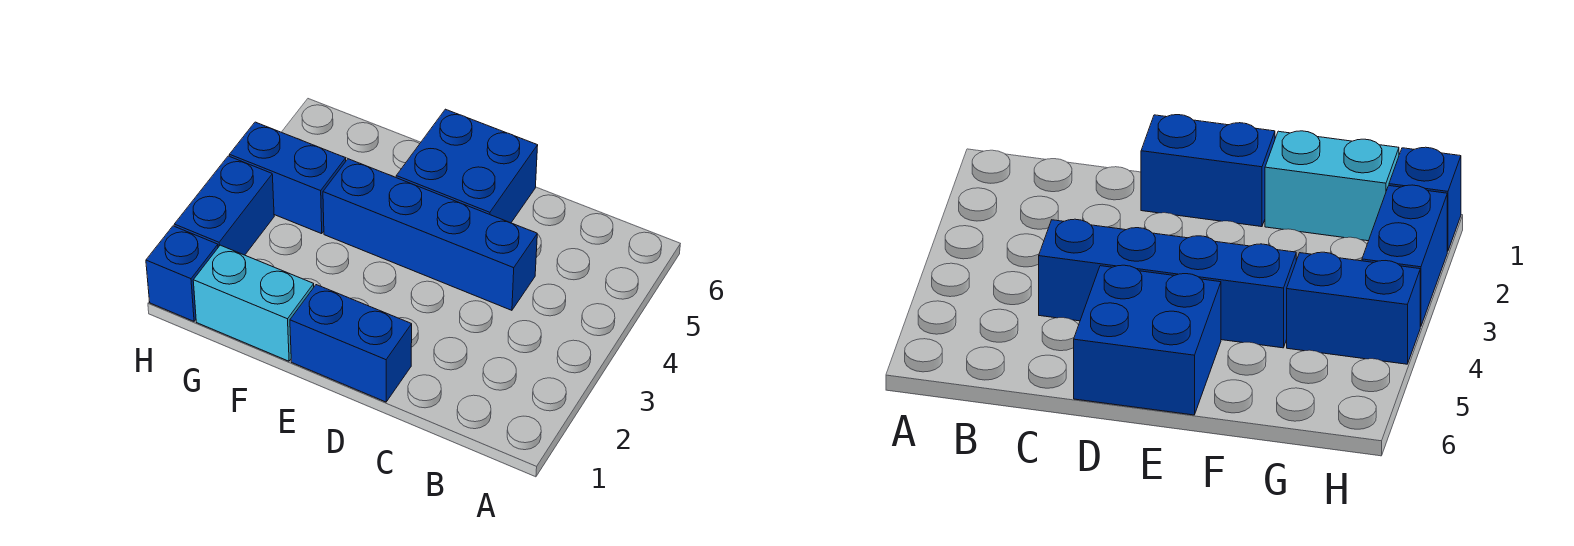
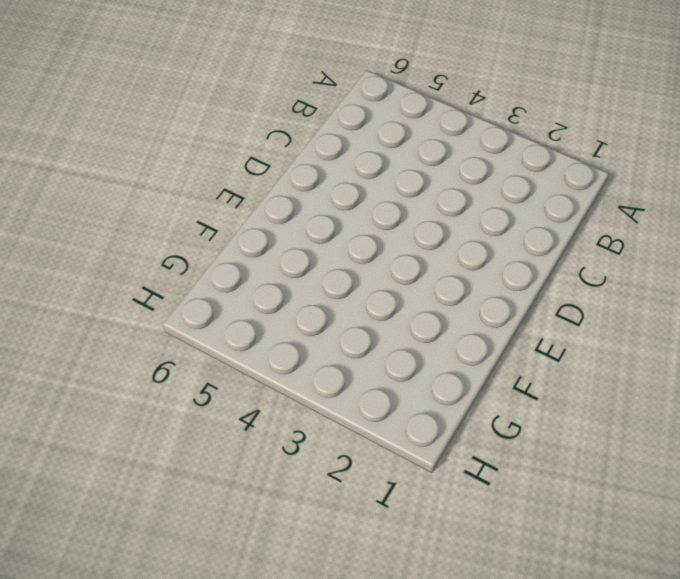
none -> blue brick C4:F4 level 1
none -> blue brick D1:E1 level 1

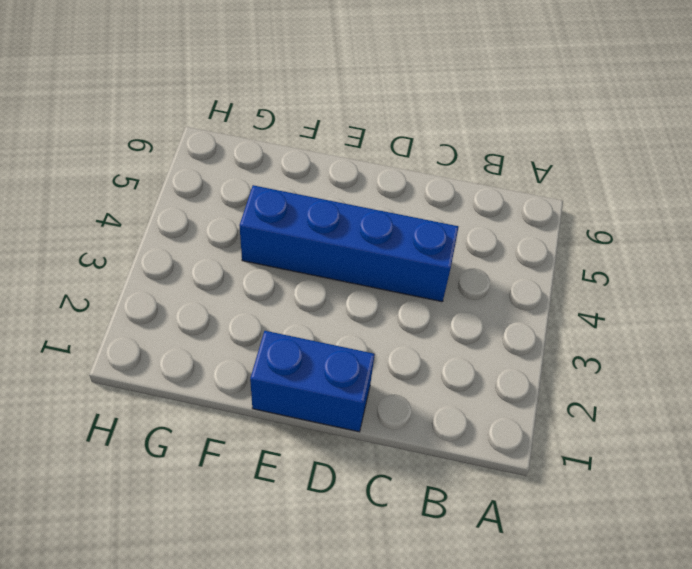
none -> blue brick D5:E6 level 1
none -> cyan brick F1:G1 level 1

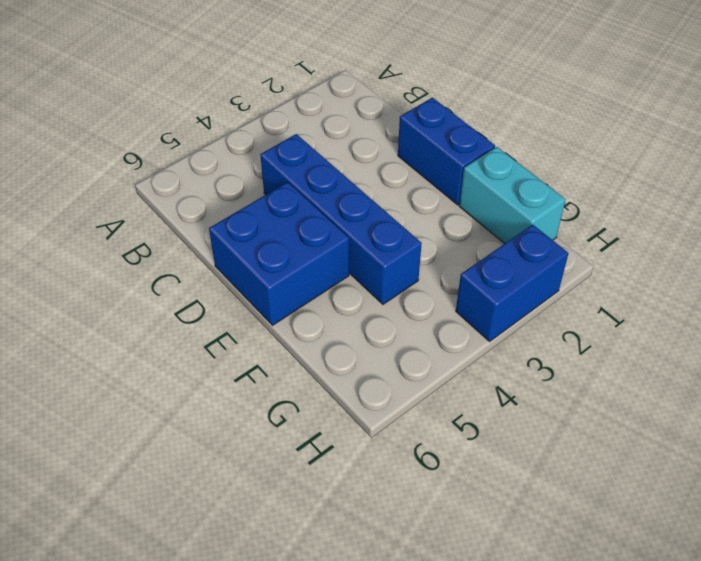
none -> blue brick G4:H4 level 1
none -> blue brick H1 level 1

